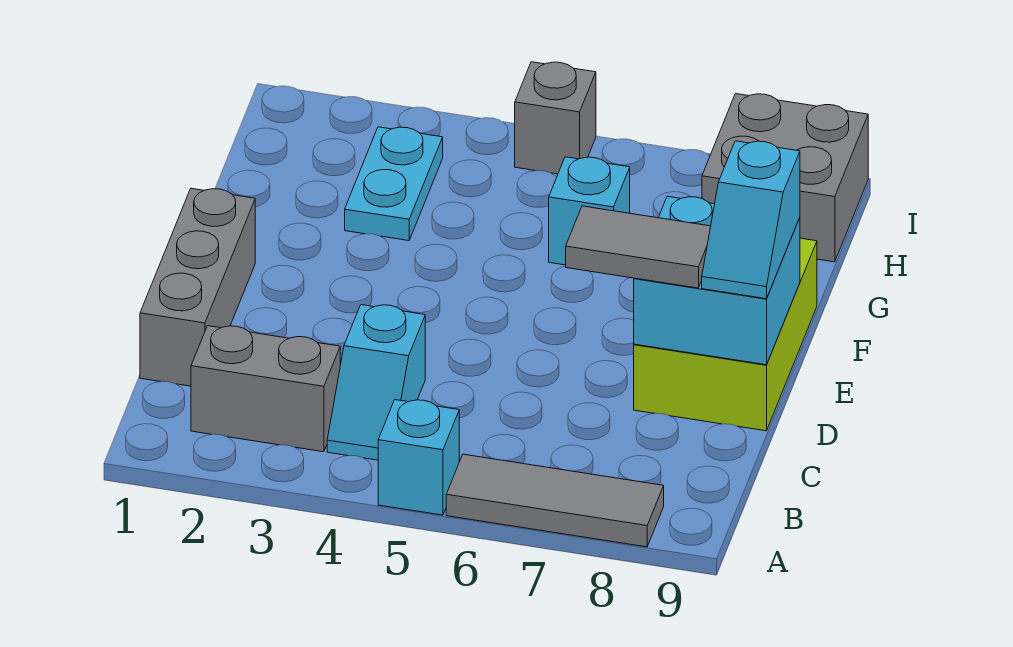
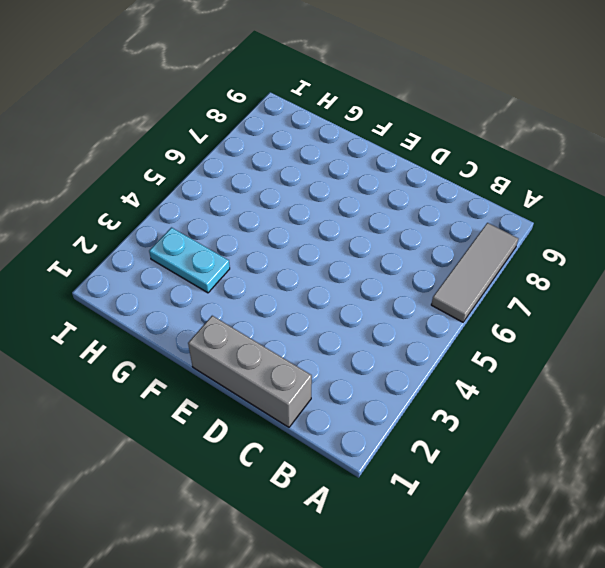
none -> cyan brick A5 level 1
none -> grey brick B2:B3 level 1
none -> cyan slope B4:C4 level 1 top C

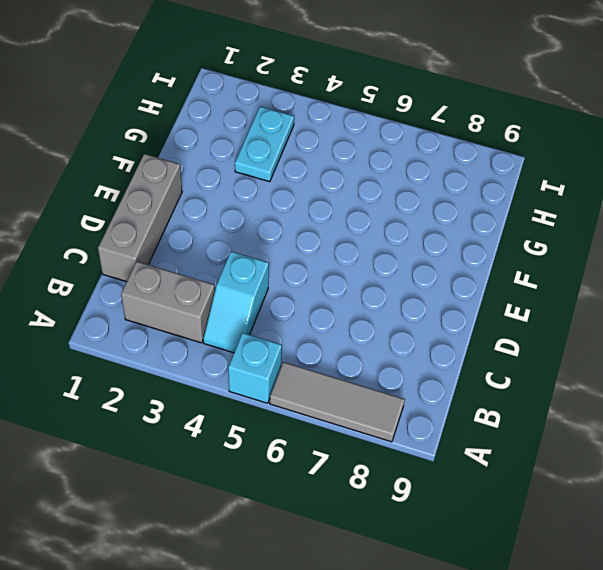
none -> lime brick D8:F9 level 1
none -> cyan brick G6 level 1
none -> grey brick H8:I9 level 1

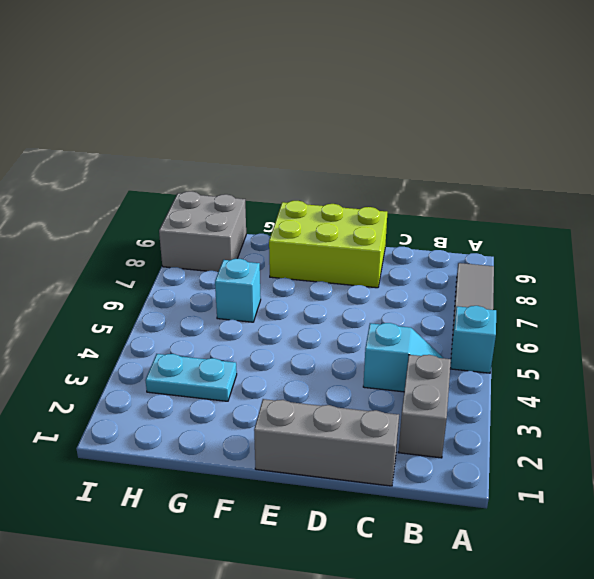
none -> grey brick I5 level 1
none -> cyan brick D8:E9 level 2
none -> grey tile D7:D8 level 3

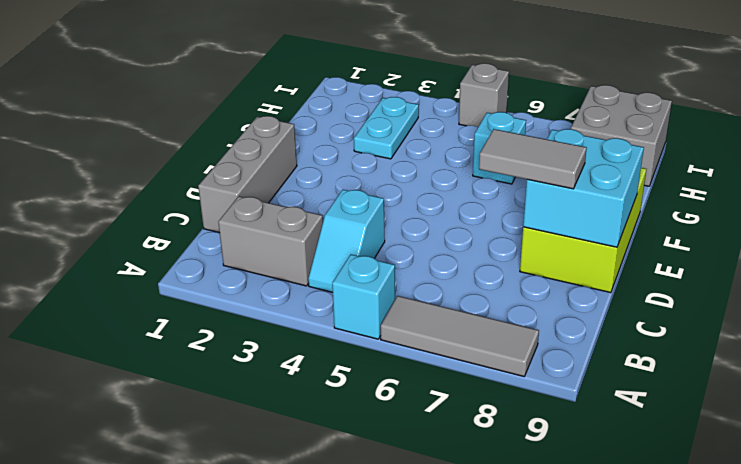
none -> cyan slope D9:E9 level 3 top E

